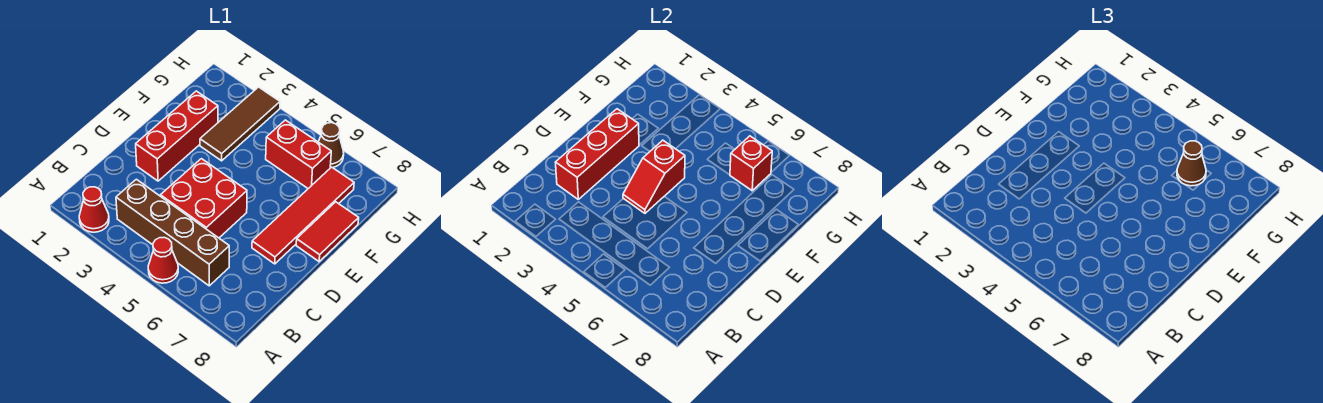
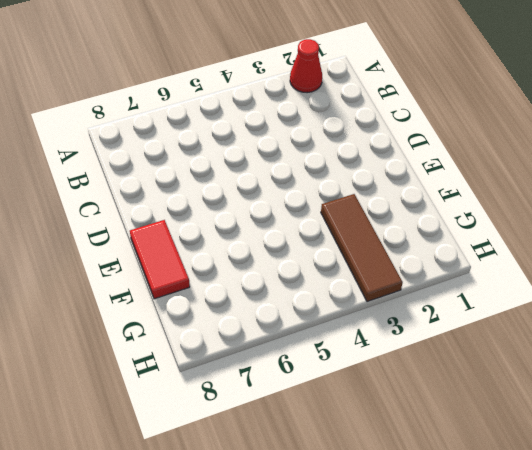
none -> red cone A5 level 1
none -> brown brick B3:B6 level 1
none -> red brick C4:D5 level 1

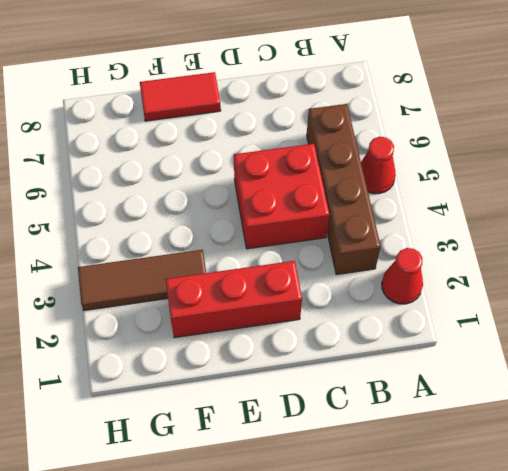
none -> red tile D7:G7 level 1
none -> red brick G5:G6 level 1
none -> brown cone H6 level 1

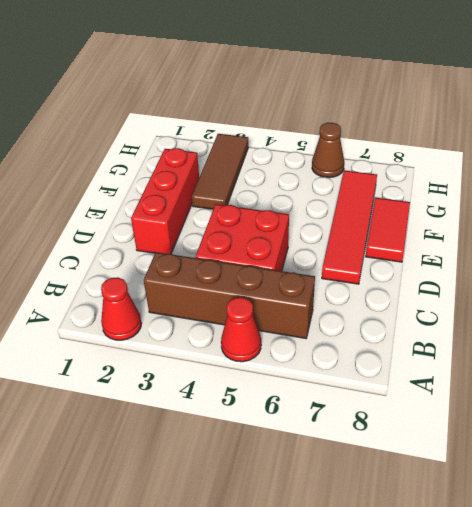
none -> red brick G5:G6 level 1
none -> red brick C2:E2 level 2
none -> red slope D4:E4 level 2 top E

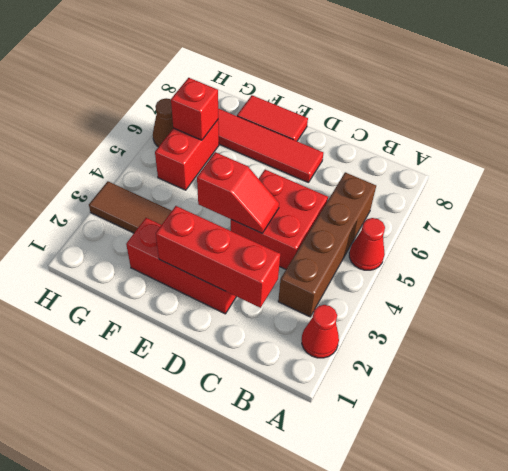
none -> brown cone G6 level 3

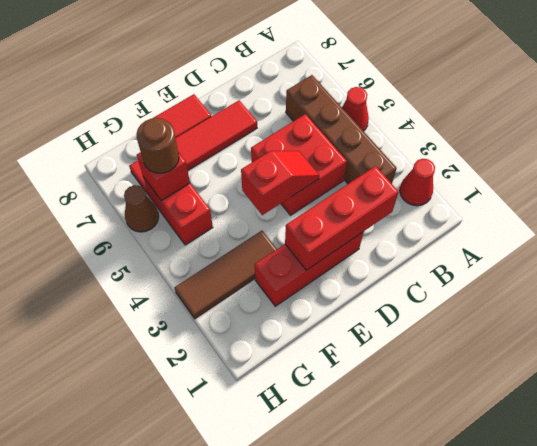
brown round brick G6 level 3 -> brown cone G6 level 3

